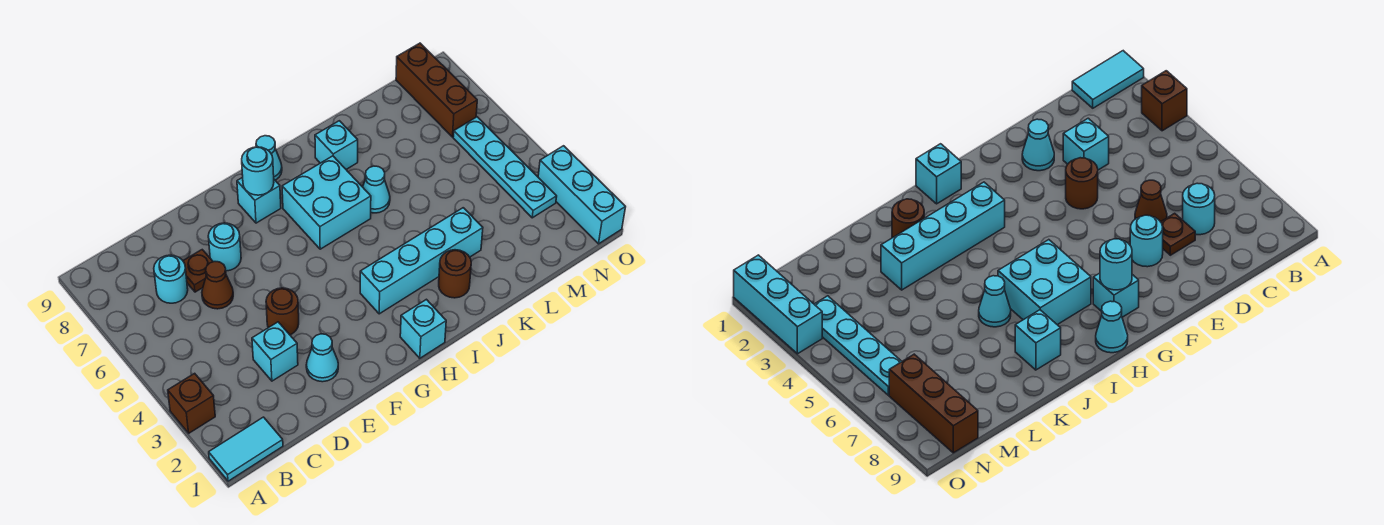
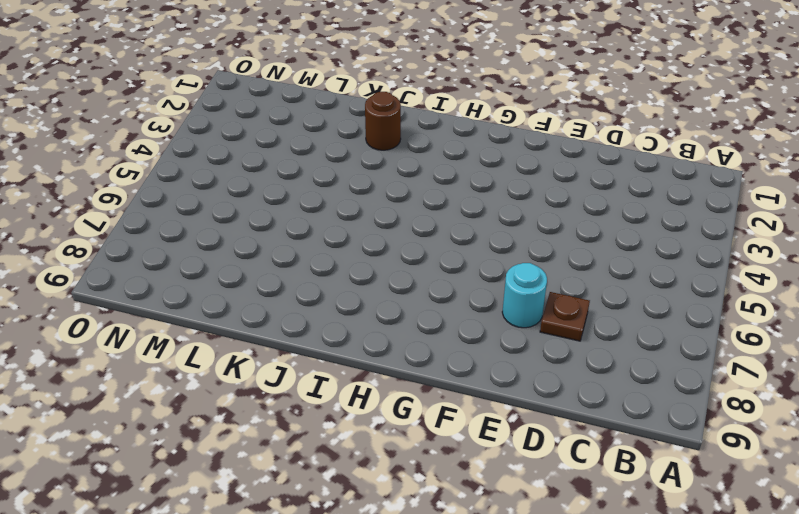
none -> cyan tile A1:B1 level 1
none -> brown brick A3 level 1
none -> cyan round brick C7 level 1

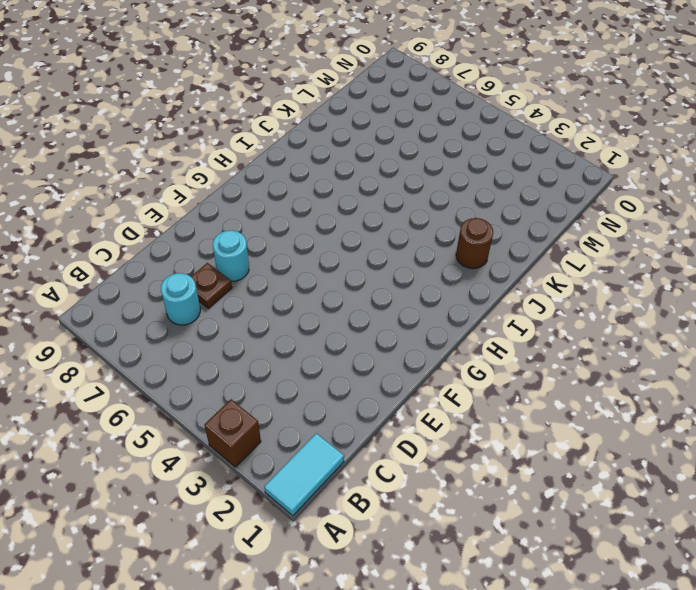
none -> cyan brick D3 level 1
none -> brown cone D6 level 1
none -> cyan cone E2 level 1

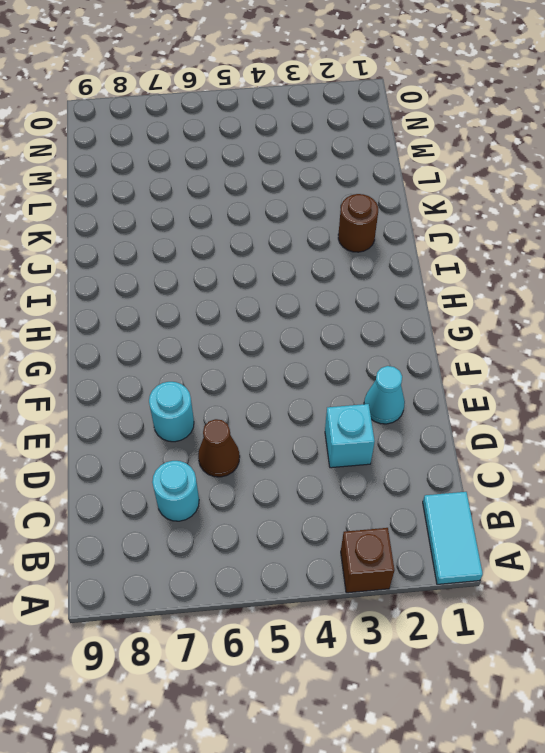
none -> brown plate D7 level 1
none -> brown round brick E4 level 1
none -> cyan brick G8 level 1

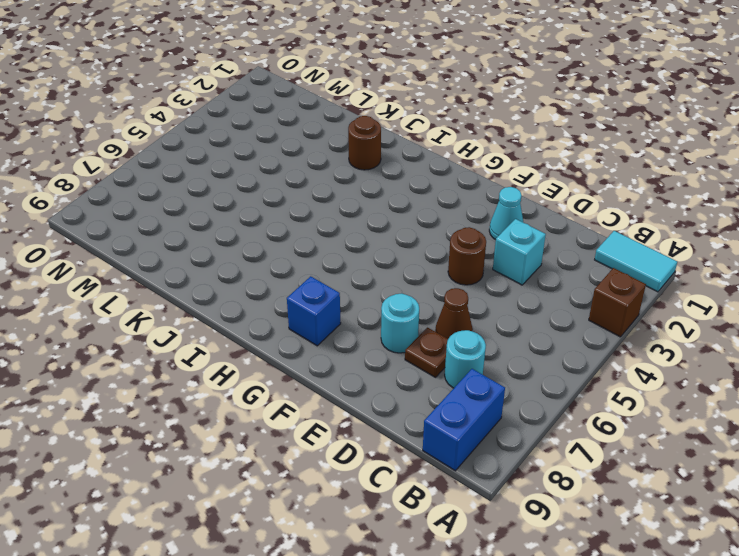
blue brick B8:B9 level 1 -> none
blue brick G8 level 1 -> cyan brick G8 level 1
none -> cyan brick H1 level 1
none -> cyan brick H3:K3 level 1
none -> cyan brick H6:I7 level 1

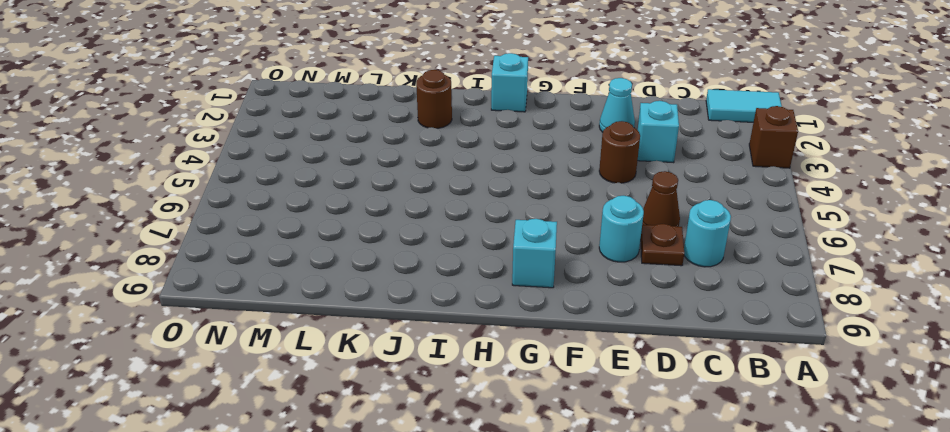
none -> cyan brick H3:K3 level 1
none -> cyan brick H6:I7 level 1
none -> cyan cone H9 level 1

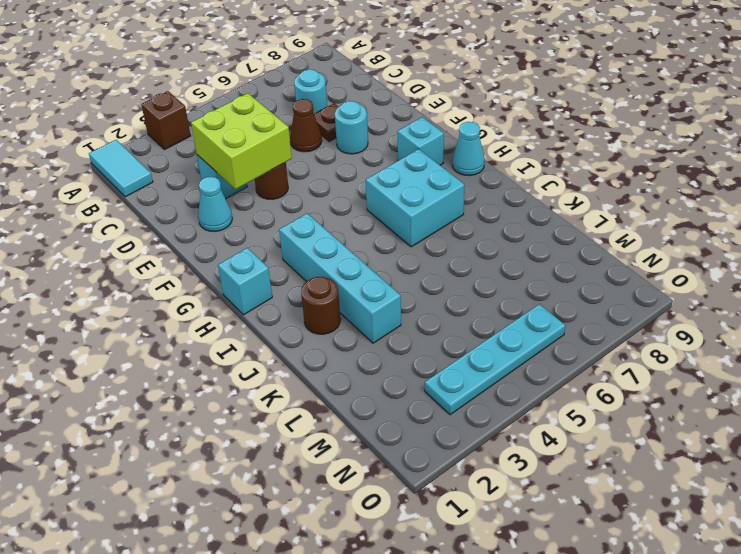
lime brick D3:E4 level 2 -> none
none -> cyan cone J6 level 1
none -> cyan brick J8 level 1
none -> brown brick N7:N9 level 1

